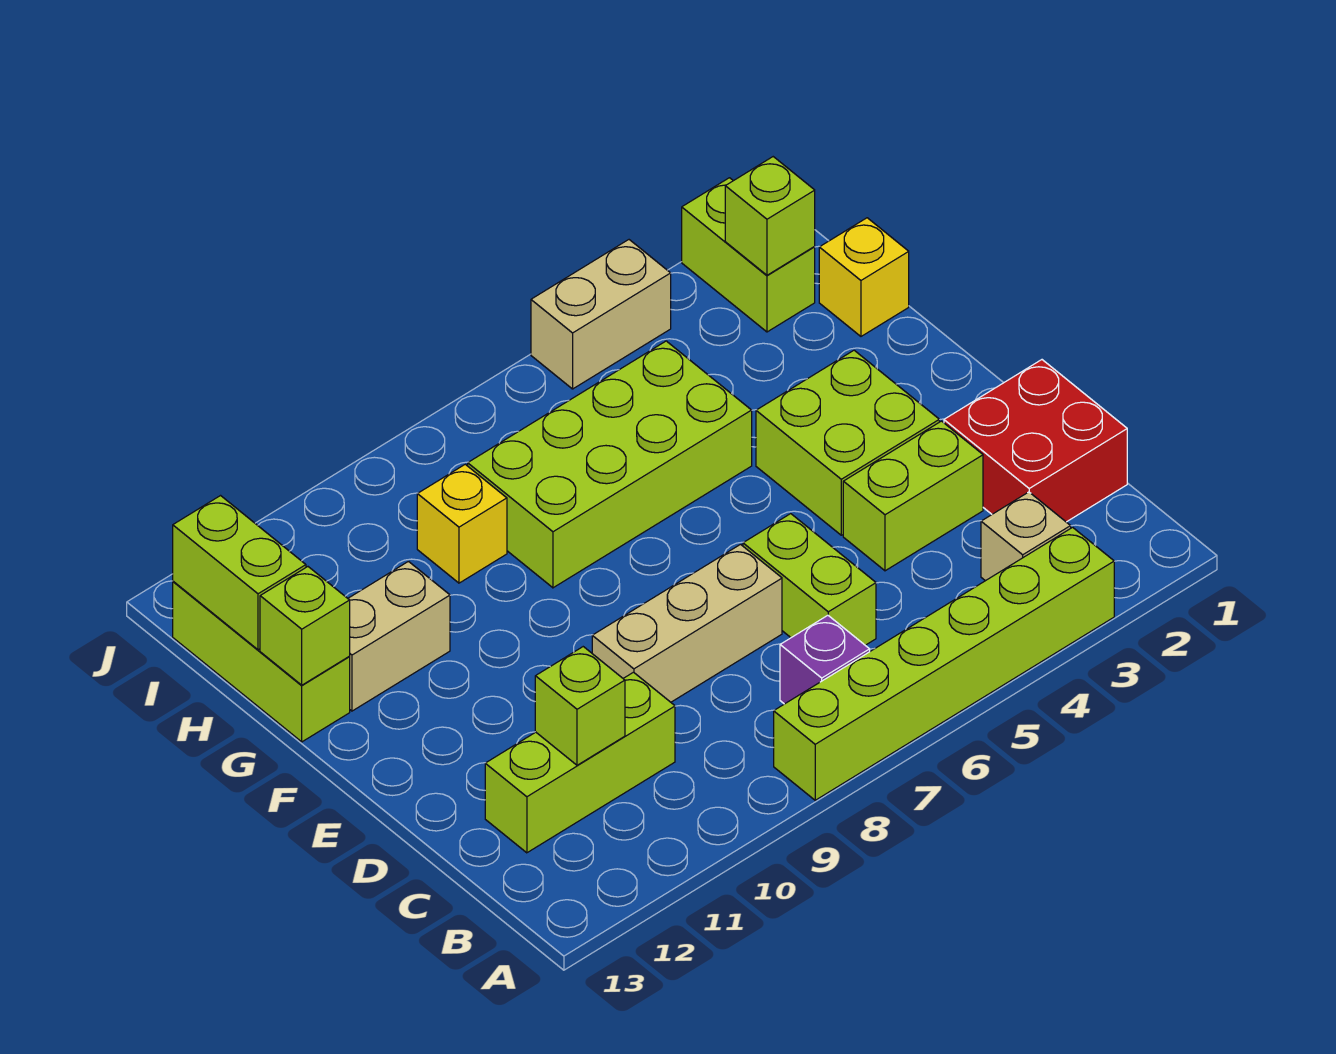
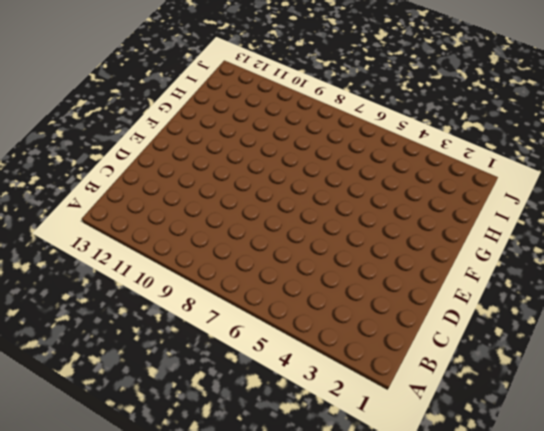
none -> lime brick A3:A8 level 1
none -> tan brick B3 level 1
none -> purple brick B7 level 1

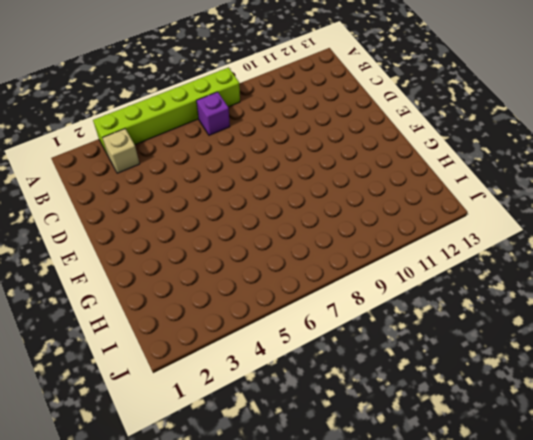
none -> red brick C1:D2 level 1
none -> lime brick C6:D6 level 1
none -> lime brick C10:C12 level 1

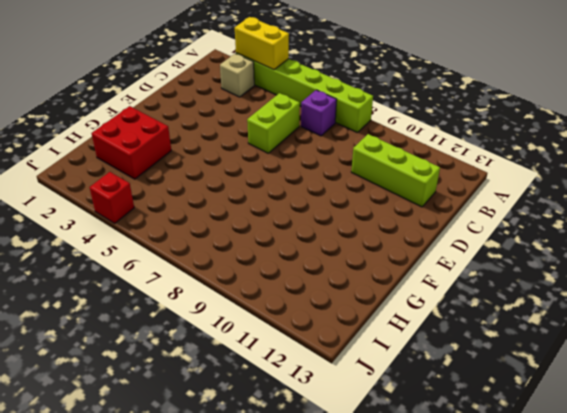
yellow brick A3:A4 level 2 -> none
red brick G2:H3 level 1 -> red brick C1:D2 level 1
red brick J4 level 1 -> tan brick J4:J5 level 1
none -> lime brick D3:D4 level 1
none -> tan brick D7:D9 level 1
none -> lime brick E3:F4 level 1

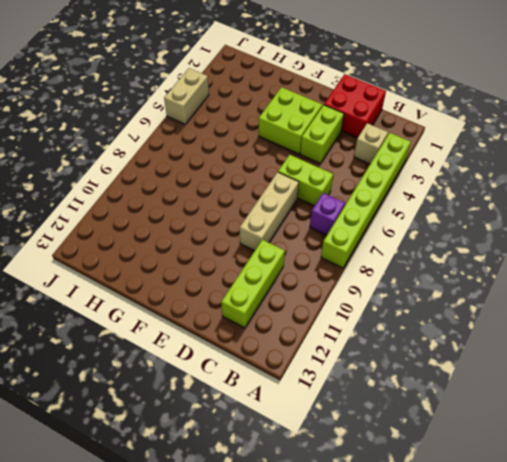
none -> lime brick G5:H8 level 1
none -> tan brick G11:G12 level 1
none -> lime brick G13:I13 level 1

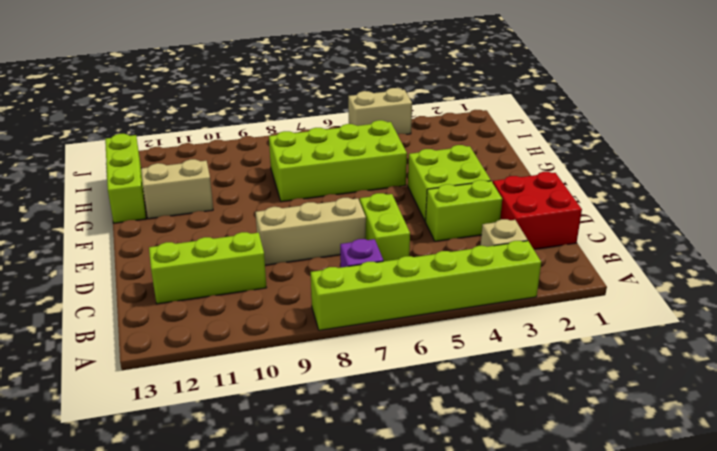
none -> yellow brick H1 level 1
none -> yellow brick H9 level 1
none -> lime brick I2:J2 level 1

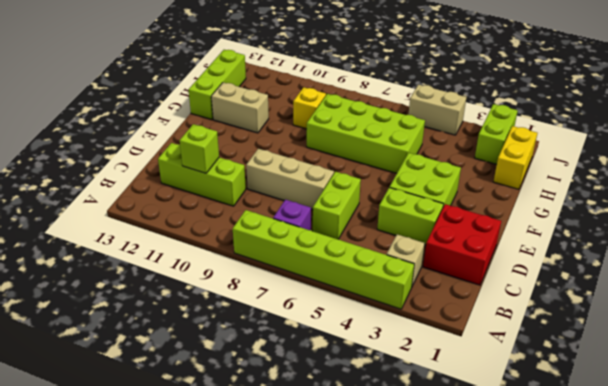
yellow brick H1:I1 level 1 -> yellow brick H1 level 1
none -> lime brick G13 level 2
none -> lime brick H13:I13 level 2
none -> lime brick I2 level 2

